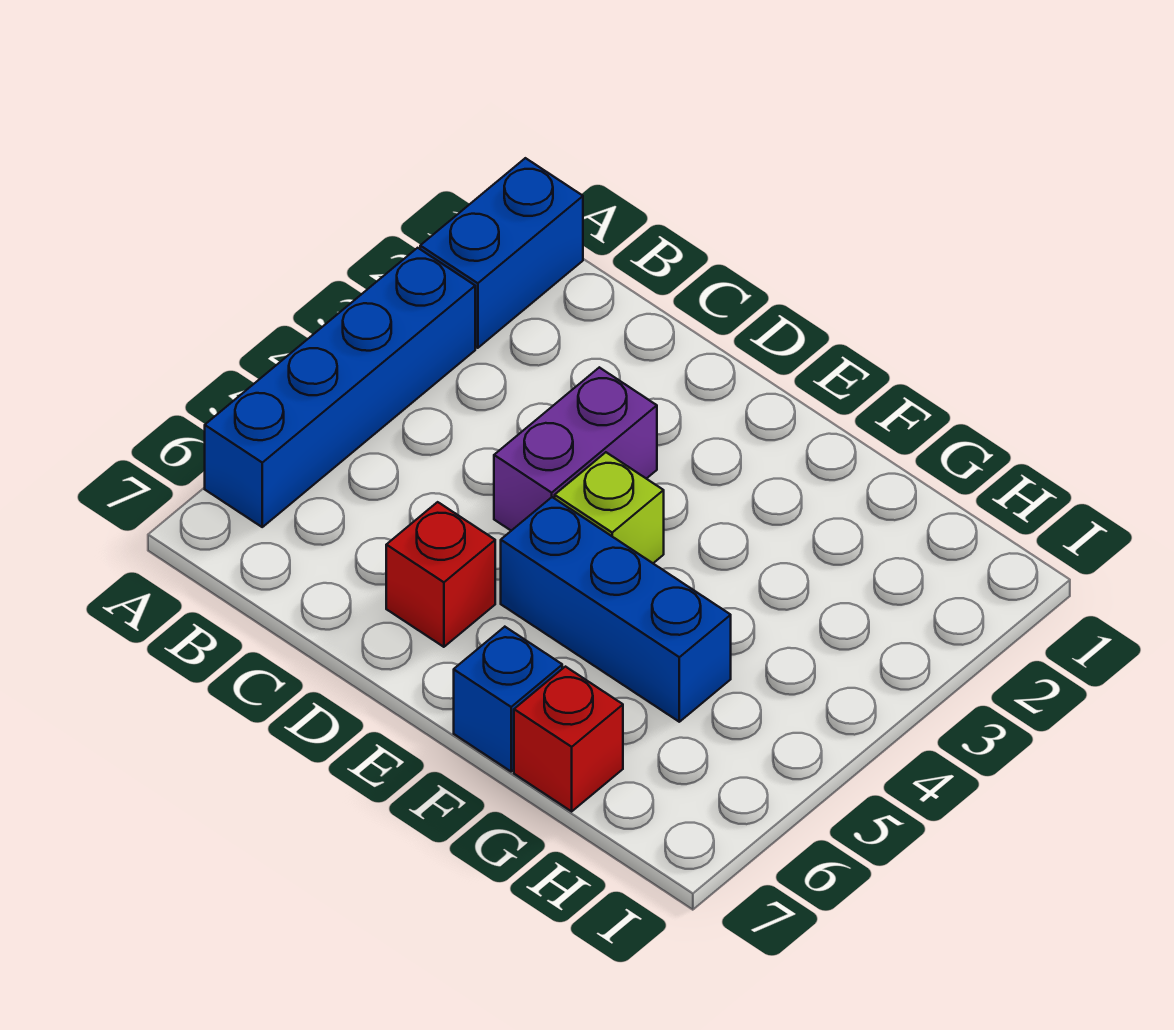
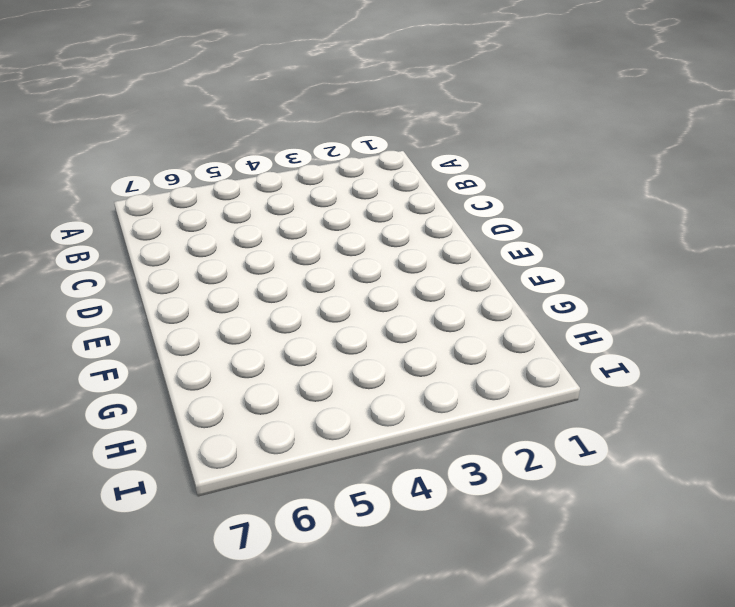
none -> blue brick A1:A2 level 1
none -> blue brick A3:A6 level 1

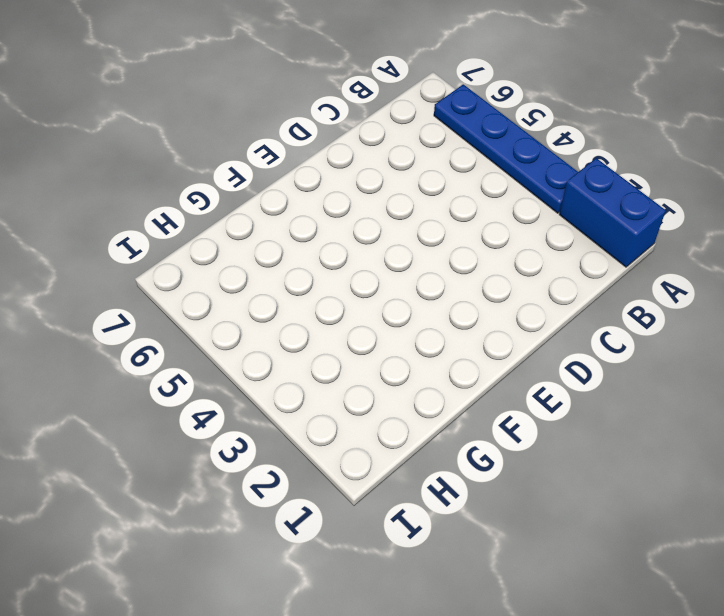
blue plate A3:A6 level 1 -> blue brick A3:A6 level 1
none -> purple brick D3:D4 level 1
none -> red brick D6 level 1

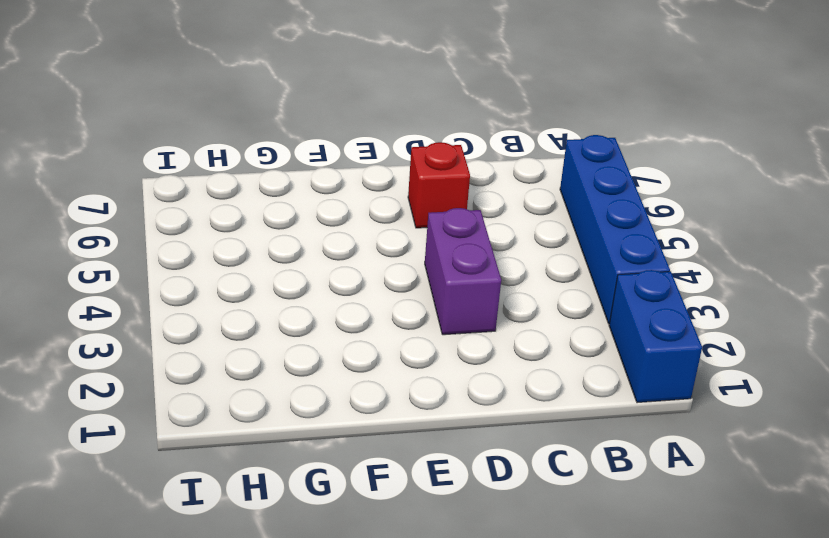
none -> lime brick E4 level 1
none -> blue brick E5:G5 level 1

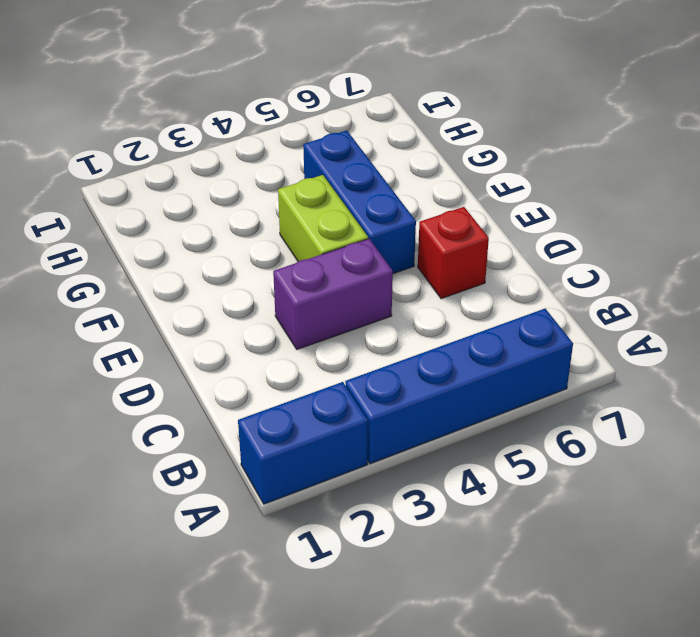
lime brick E4:F4 level 1 -> lime brick E4 level 1
none -> blue brick F7 level 1
none -> red brick G7 level 1

